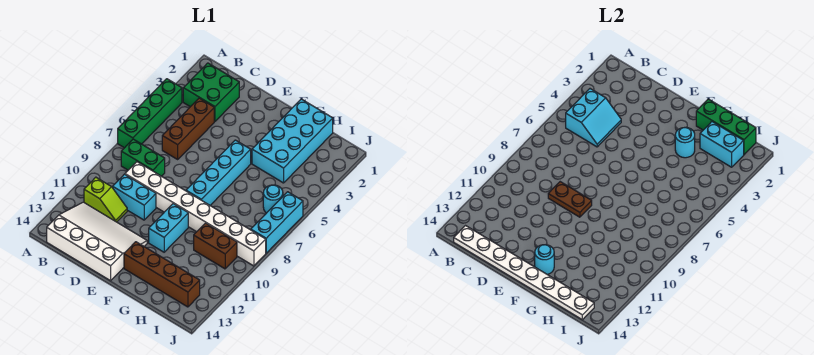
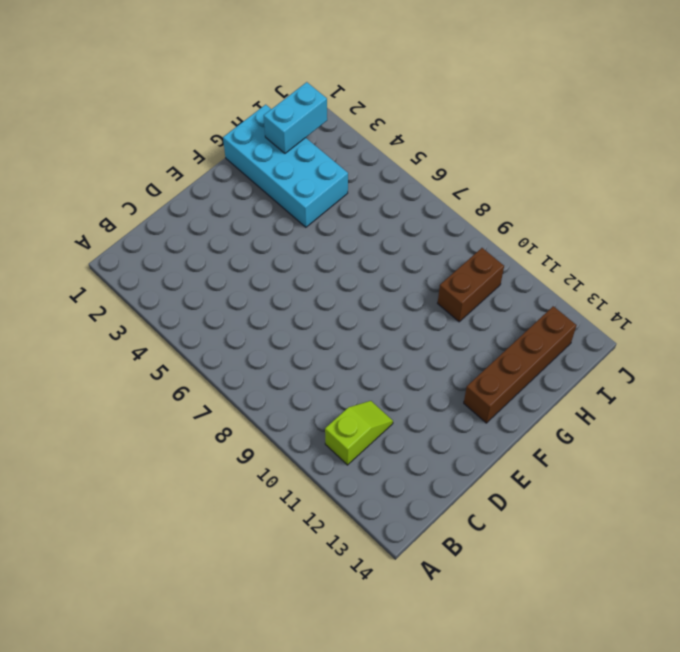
none -> green brick A4:A7 level 1
none -> green brick B2:C3 level 1
none -> green brick B8:C8 level 1

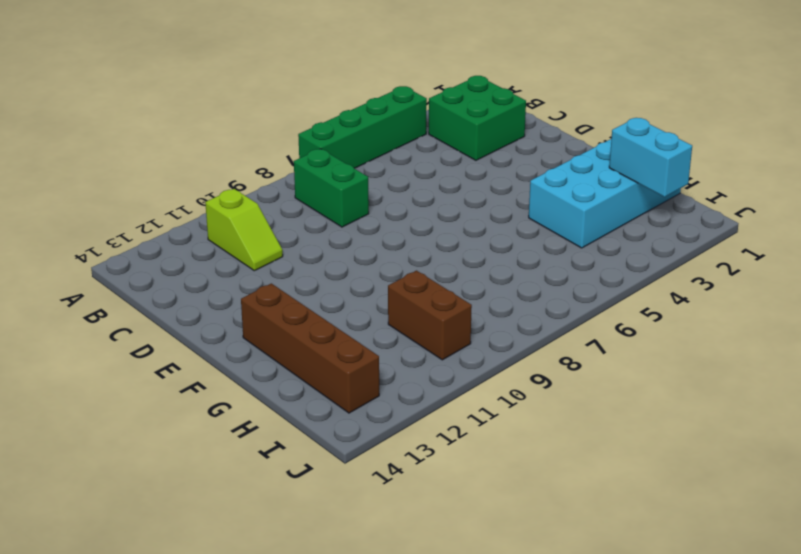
none -> white slope B12:E14 level 1 top 14
none -> brown brick C4:C6 level 1
none -> white brick C9:J9 level 1

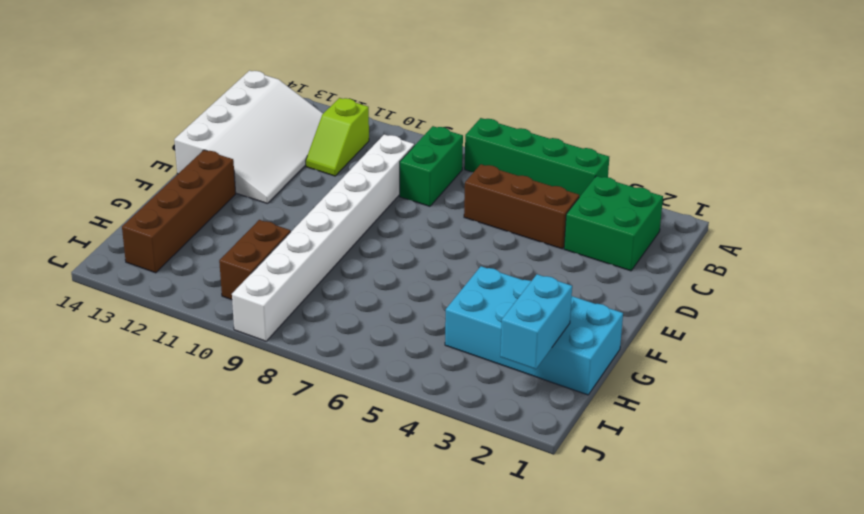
none -> cyan brick C10:D10 level 1
none -> cyan brick F5:F8 level 1
none -> cyan brick F10:F11 level 1

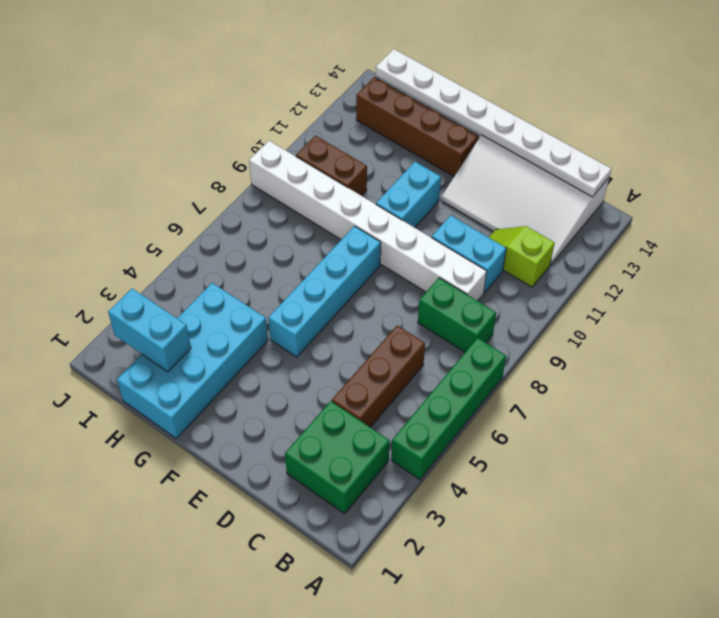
none -> cyan round brick I6 level 1
none -> cyan brick J6:J8 level 1
none -> cyan slope B4:C5 level 2 top B

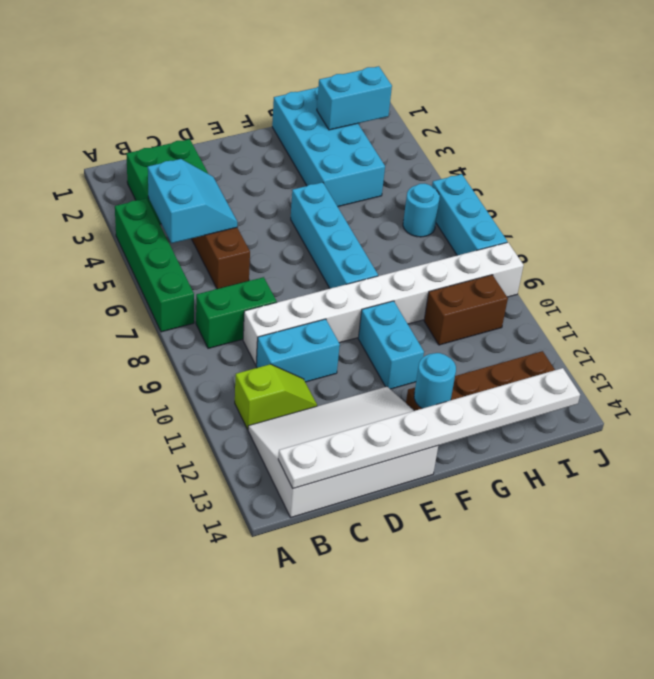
none -> brown plate D9:E9 level 2
none -> green brick G1:I1 level 2
none -> cyan round brick G3 level 2

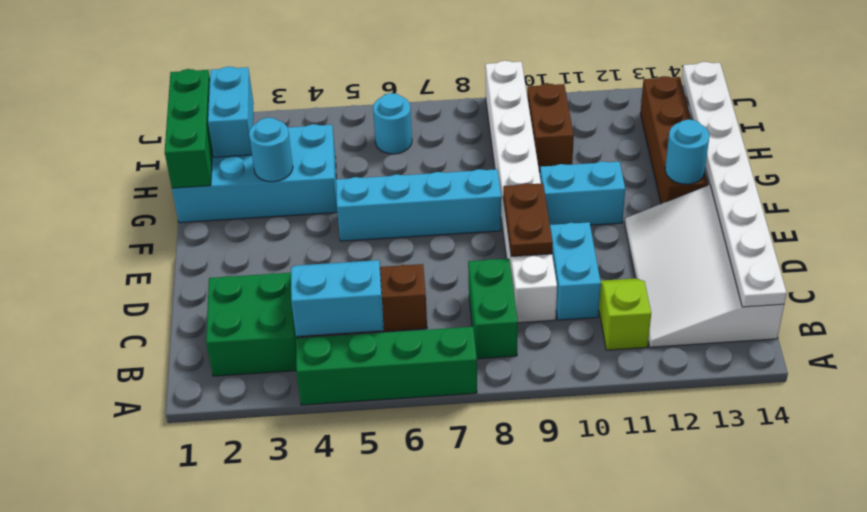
none -> cyan brick J6:J8 level 1

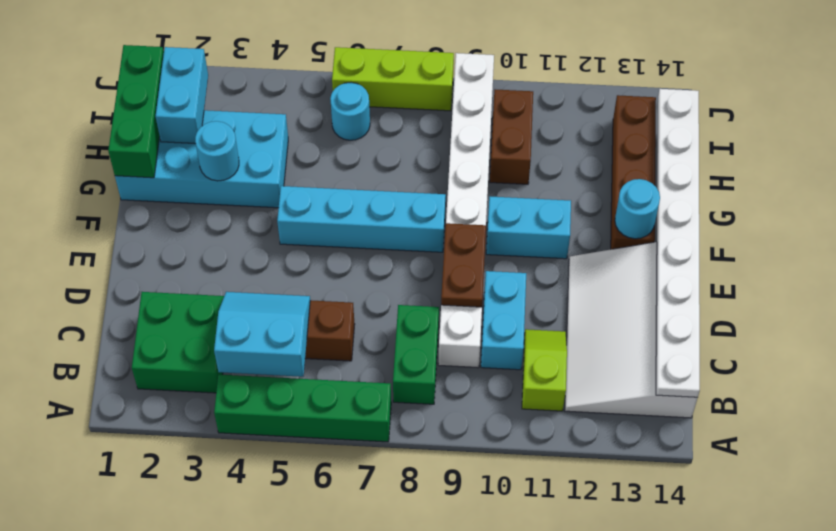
lime brick J6:J8 level 1 -> cyan brick J6:J8 level 1

